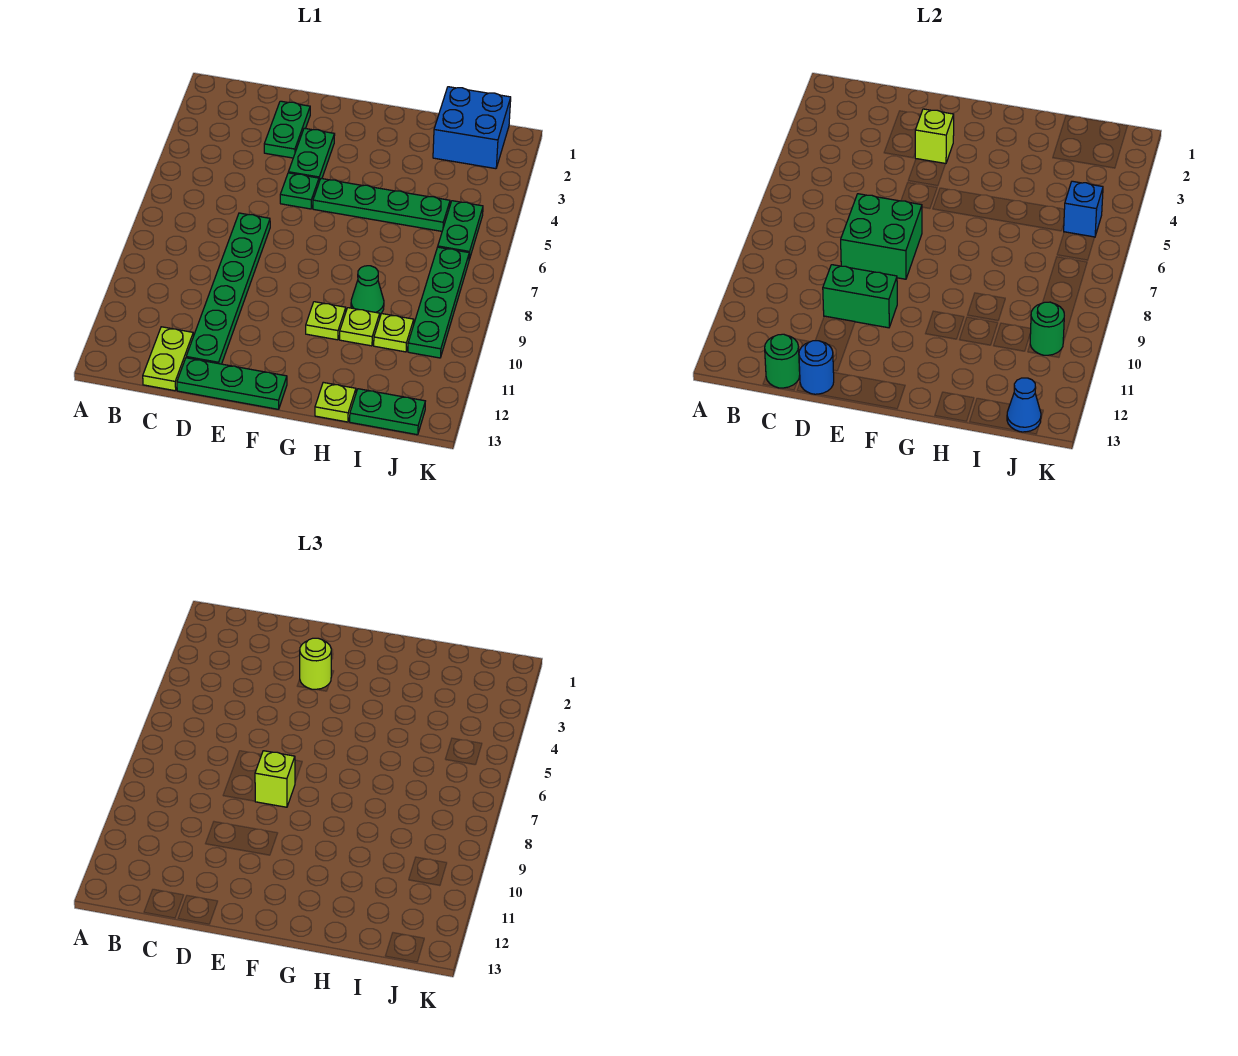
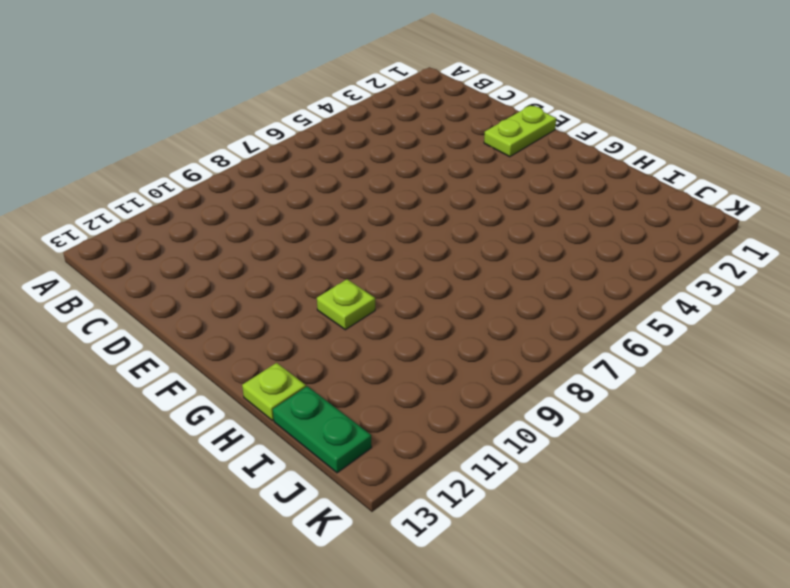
lime plate E1:E2 level 1 -> lime plate C12:C13 level 1
none -> green plate D2:D3 level 1
none -> green plate D7:D12 level 1
none -> green plate D13:F13 level 1

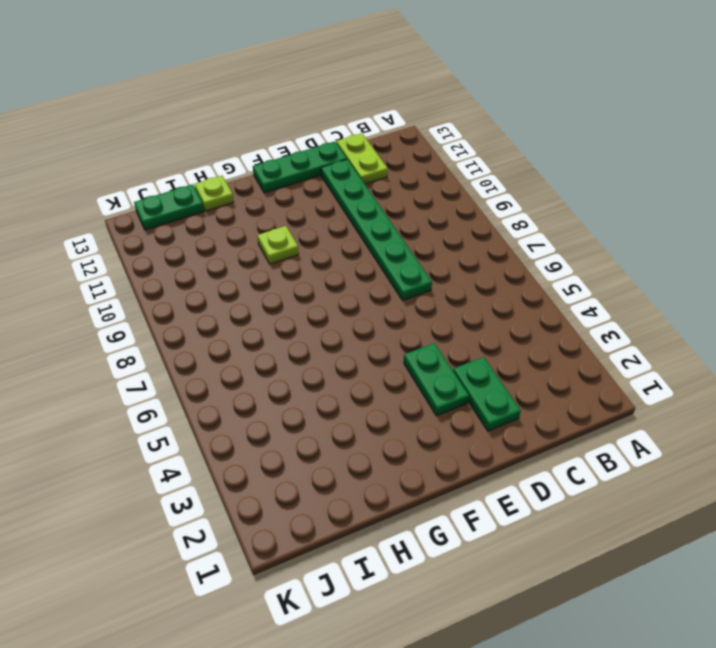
none -> green plate E5 level 1
none -> green plate F5:I5 level 1
none -> green cone H9 level 1

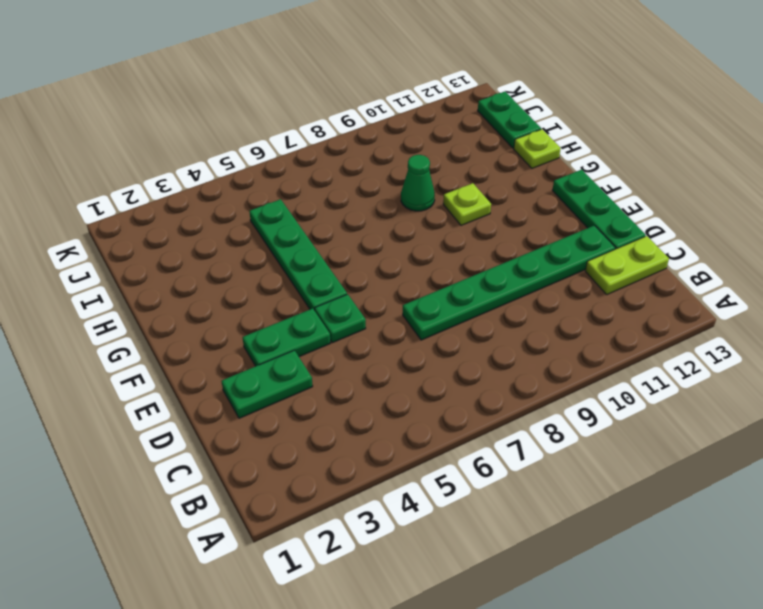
none -> lime plate H10 level 1
none -> blue brick I1:J2 level 1
none -> lime plate I10 level 1

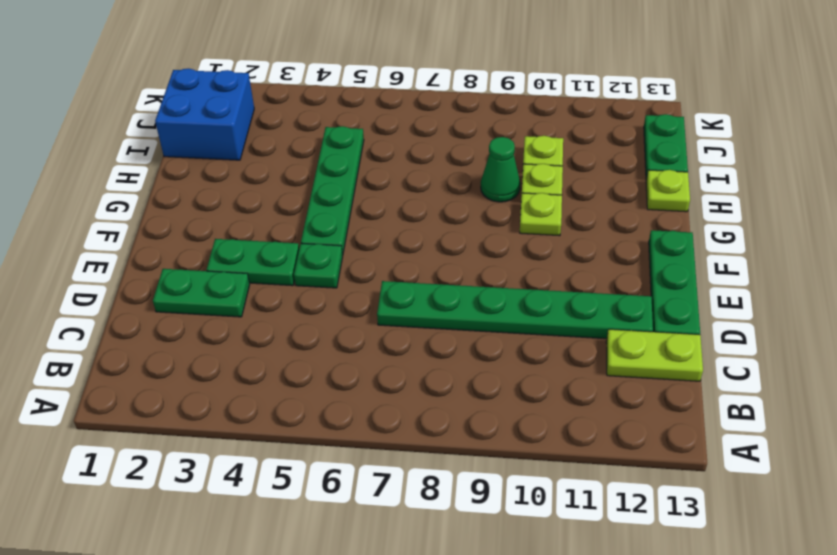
none -> green plate J5:J6 level 1
none -> green plate J7:J10 level 1
none -> green round brick C13 level 2

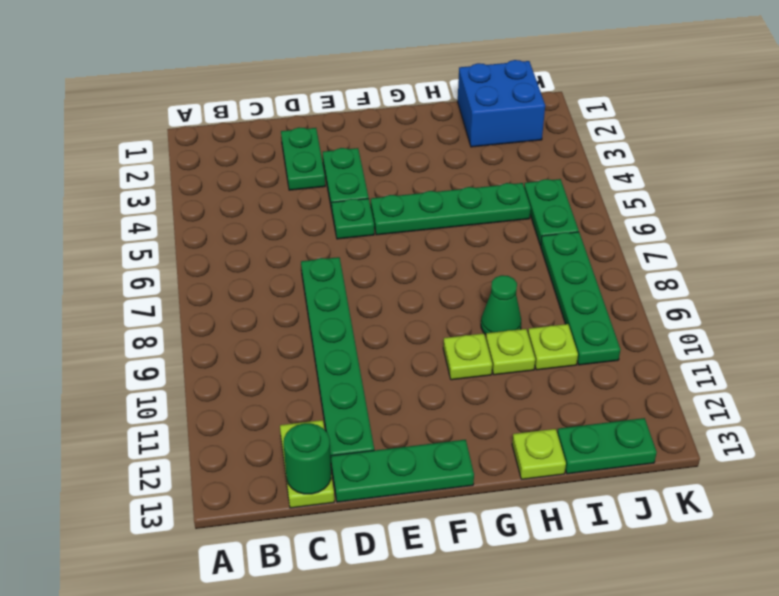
none -> green brick D7:E8 level 2
none -> green brick D10:E10 level 2
none -> blue round brick D13 level 2

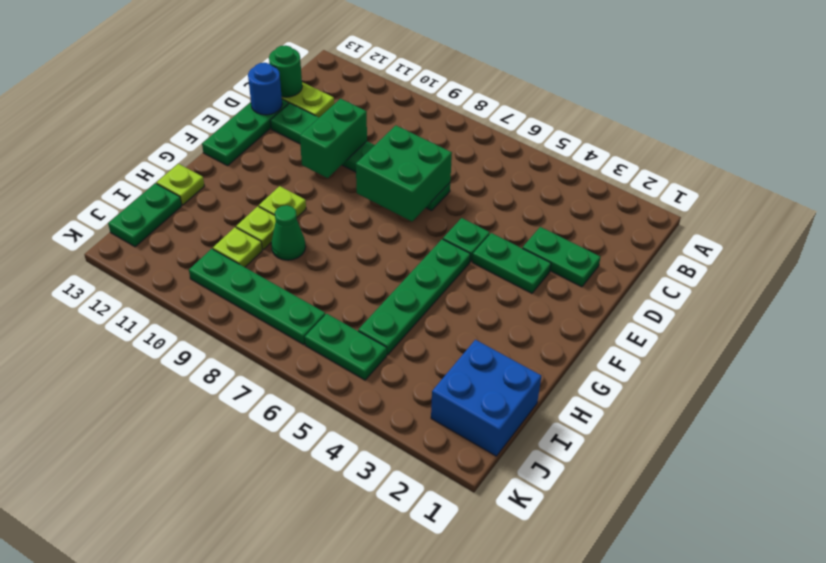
none -> lime brick E3 level 2
none -> blue brick J5 level 2
none -> green round brick J10 level 2

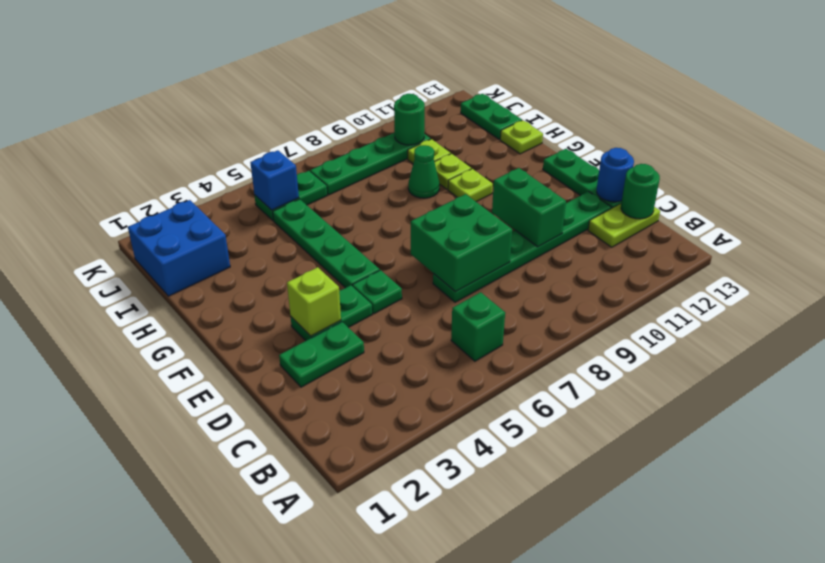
green brick B6 level 1 -> none
none -> blue cone J13 level 2
none -> lime round brick E3 level 3
none -> lime brick E8 level 3

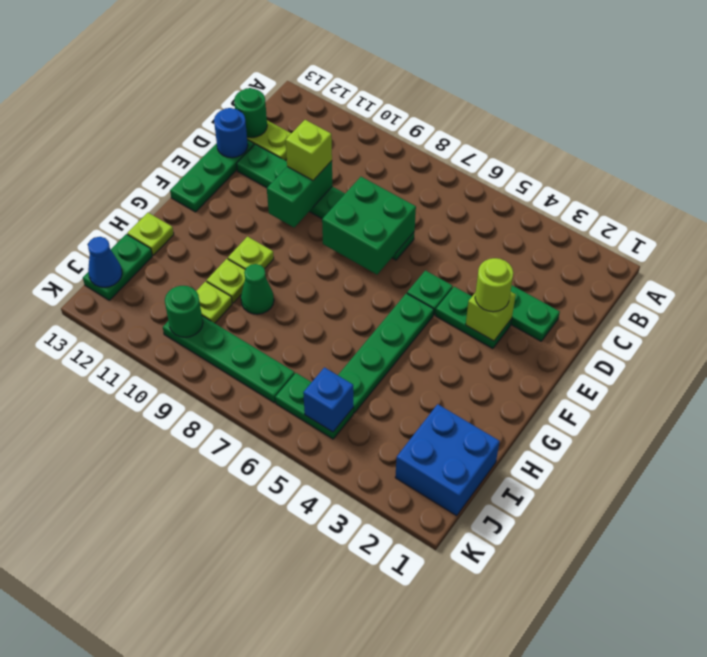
lime brick D10 level 3 -> lime brick E8 level 3

